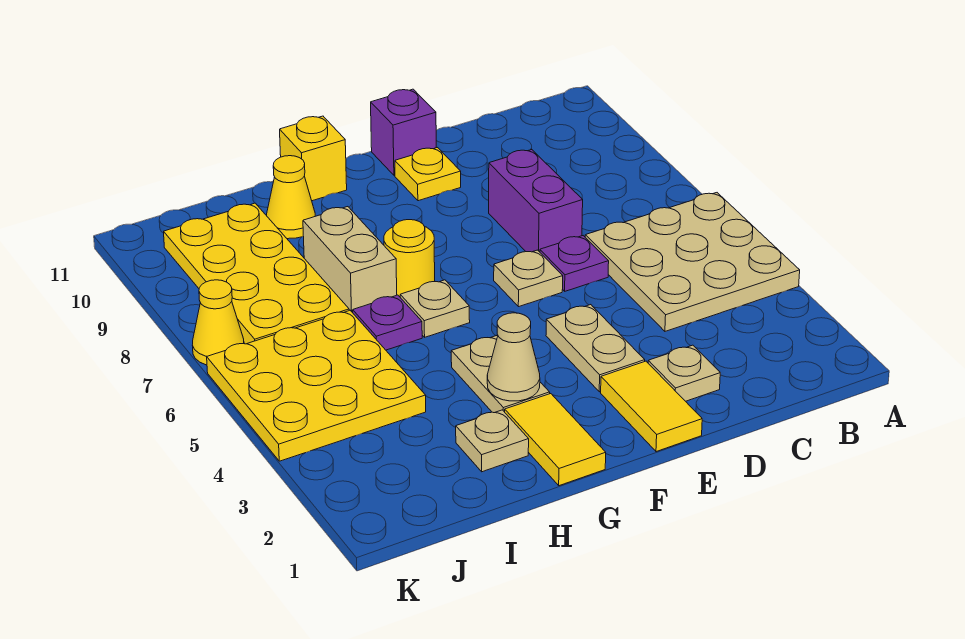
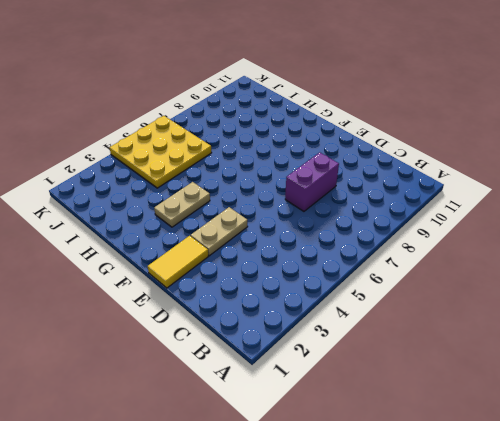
none -> tan plate A4:C6 level 1
none -> tan plate D2 level 1
none -> purple plate D6 level 1

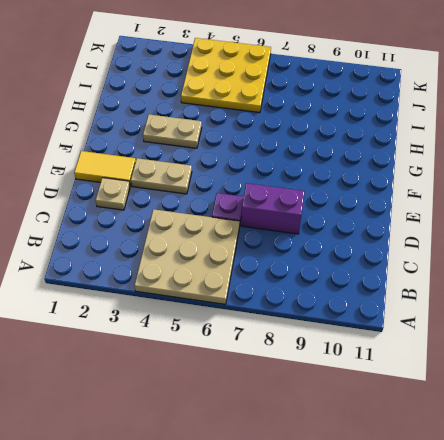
none -> tan plate E6 level 1
none -> yellow plate E10 level 1
none -> purple brick E11 level 1

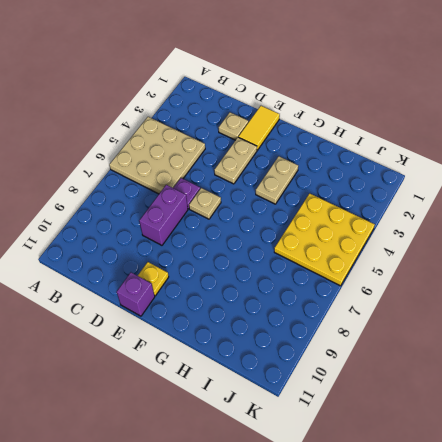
none -> yellow tile G1:G2 level 1
none -> tan plate G6 level 1
none -> yellow round brick G7 level 1

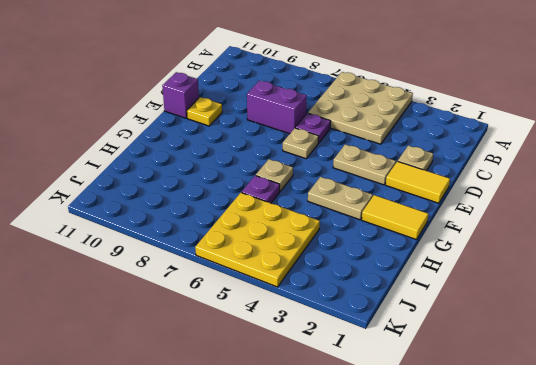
none -> yellow round brick G7 level 1
none -> yellow brick G11 level 1
none -> tan plate H2 level 1

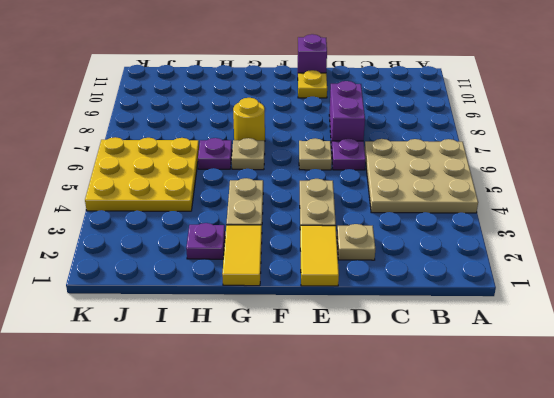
purple plate H2 level 1 -> tan plate H2 level 1
none -> yellow brick G11 level 1
none -> tan brick H7:H8 level 1
none -> yellow cone H10 level 1

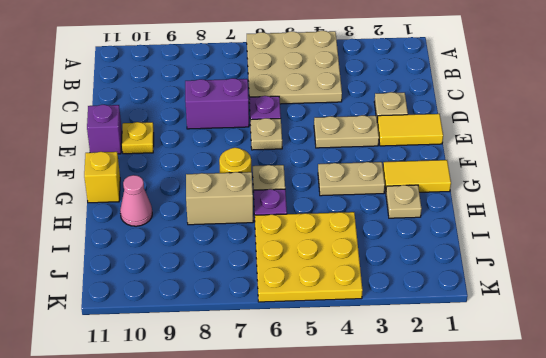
pink cone H10 level 1 -> yellow cone H10 level 1
none -> yellow plate I7:J10 level 1
none -> yellow cone K7 level 1
none -> tan cone G3 level 2

